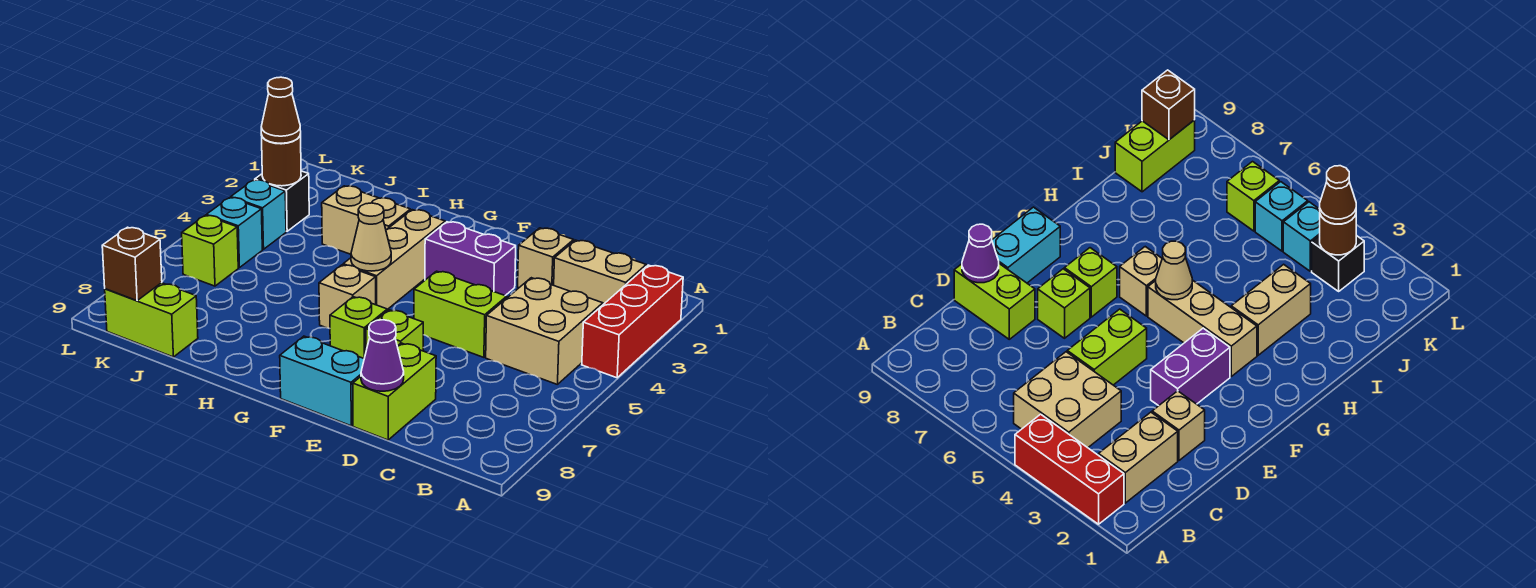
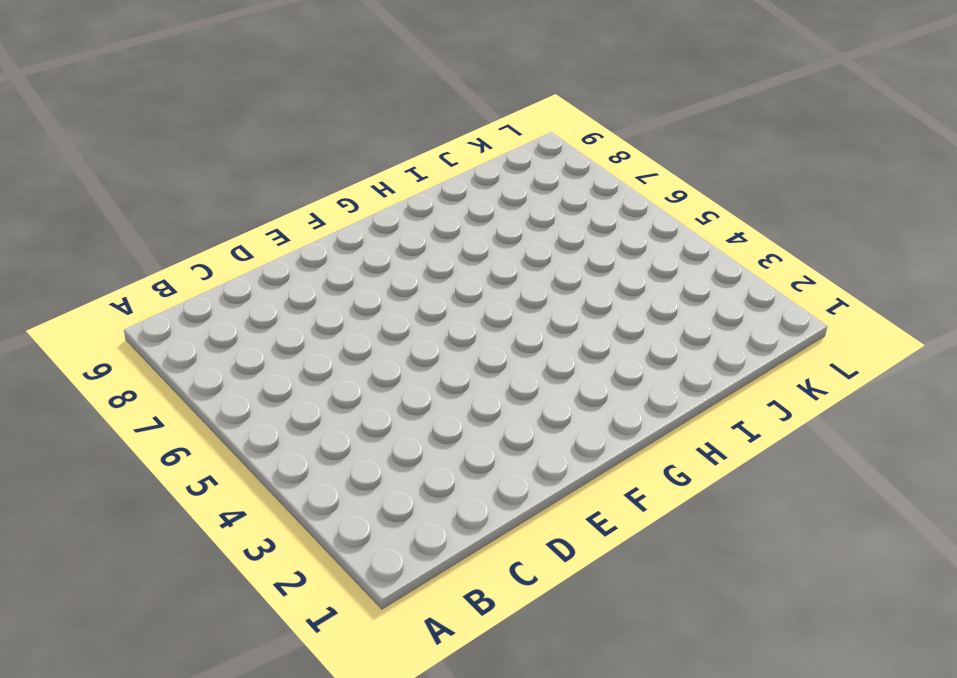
none -> red brick A2:A4 level 1
none -> tan brick B2:C2 level 1
none -> tan brick B4:C5 level 1

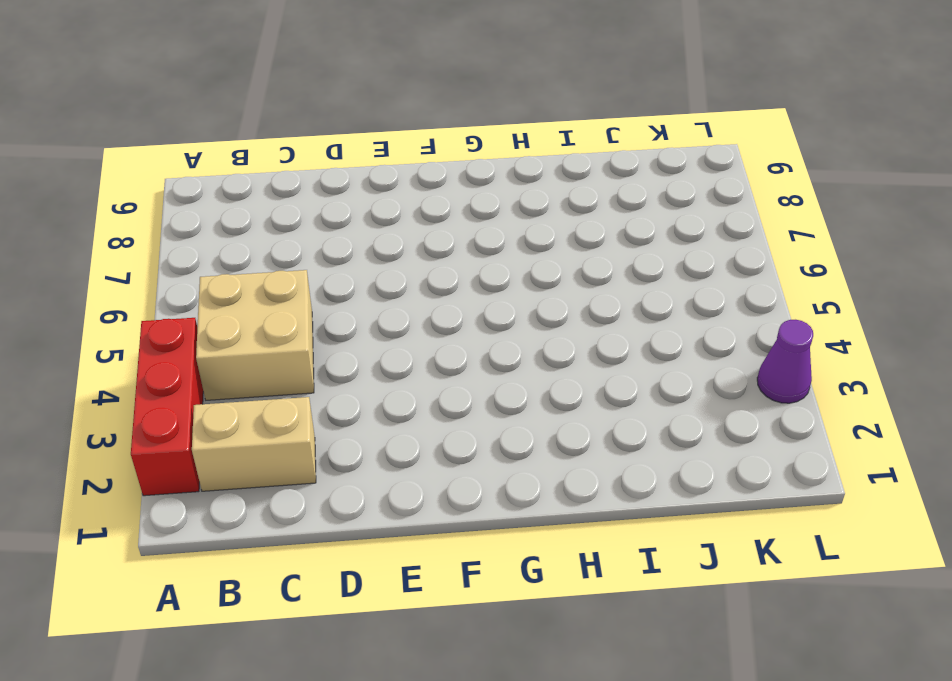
purple cone L3 level 1 -> purple cone D9 level 2
none -> tan brick D2 level 1
none -> lime brick D5:E5 level 1
none -> lime brick D8:D9 level 1

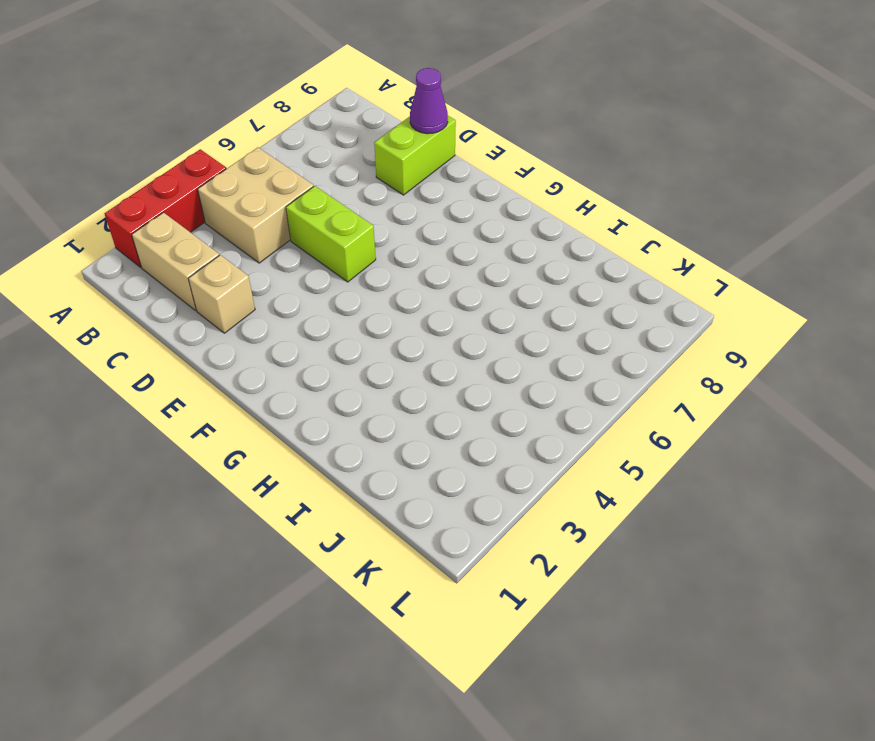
none -> purple brick E3:F3 level 1
none -> lime brick E7 level 1
none -> cyan brick E9:F9 level 1

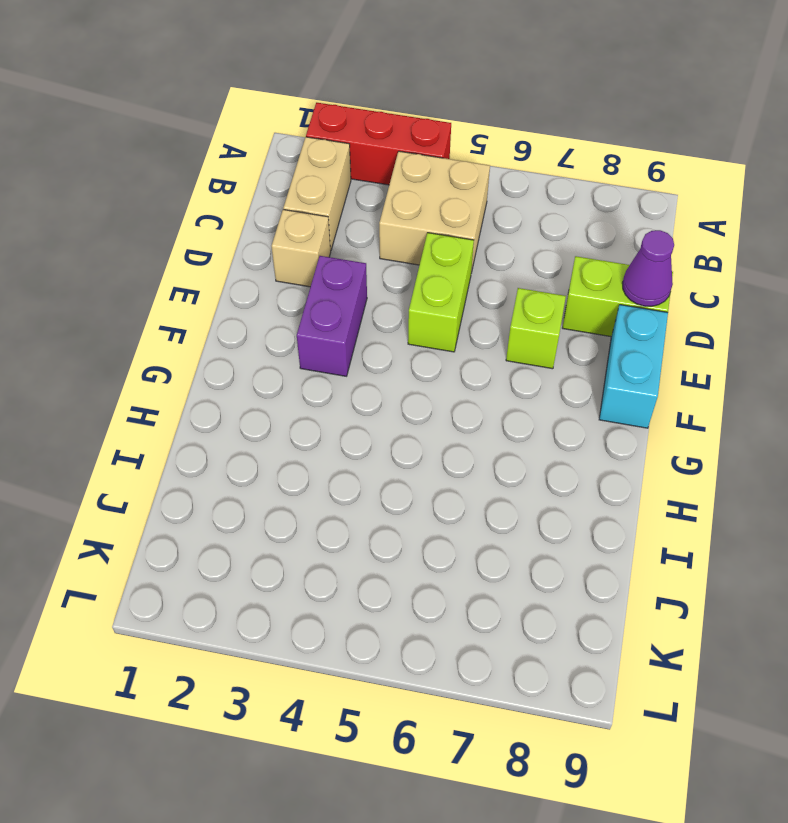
none -> lime brick F7 level 1
none -> tan brick G3:G5 level 1
none -> tan brick G6 level 1

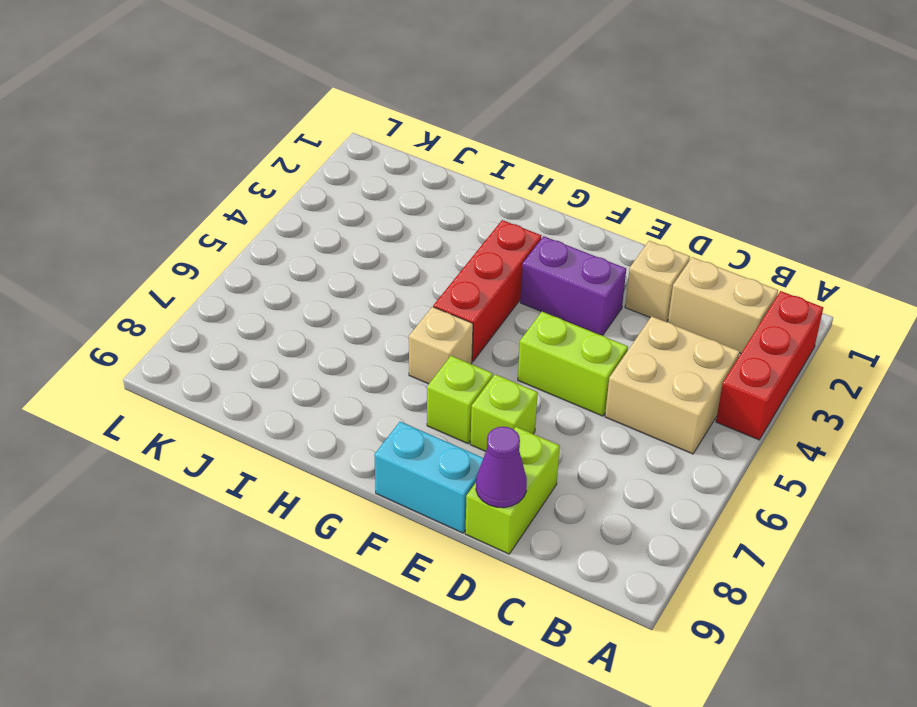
red brick G3:G5 level 1 -> tan brick G3:G5 level 1
none -> tan brick H3:I3 level 1
none -> lime brick J9:K9 level 1
none -> black brick K3 level 1

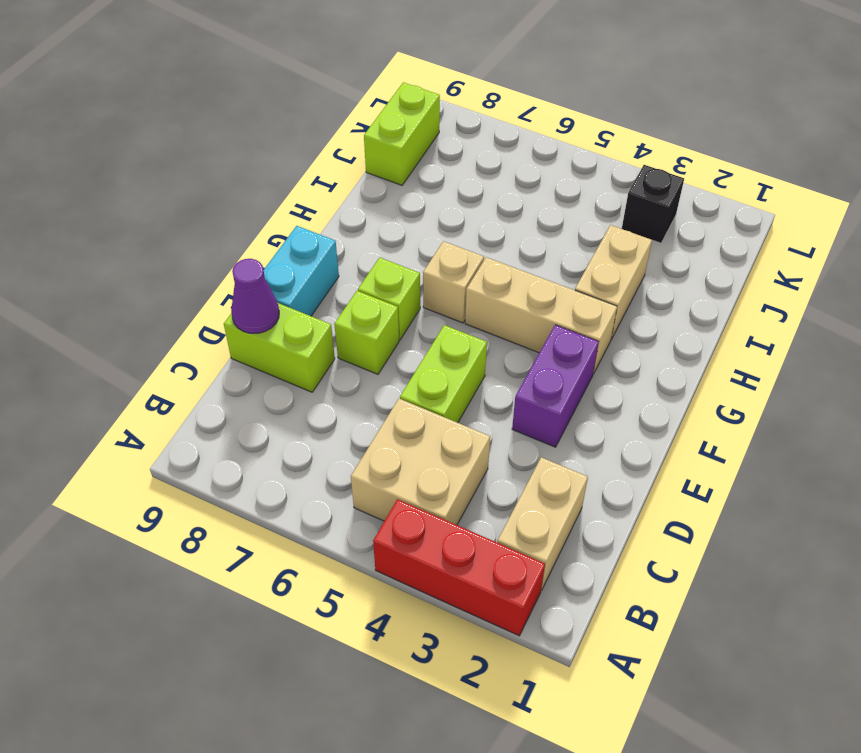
none -> tan brick D2 level 1
none -> cyan brick K4 level 1
none -> cyan brick K5 level 1

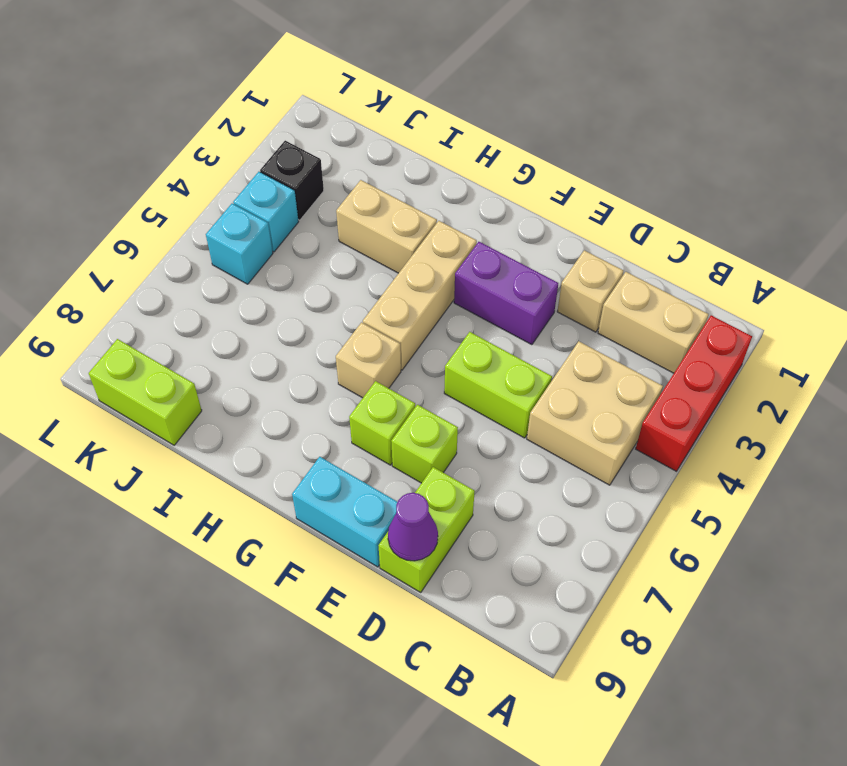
none -> lime brick K6 level 1
none -> tan cone G5 level 2
none -> brown round brick K3 level 2

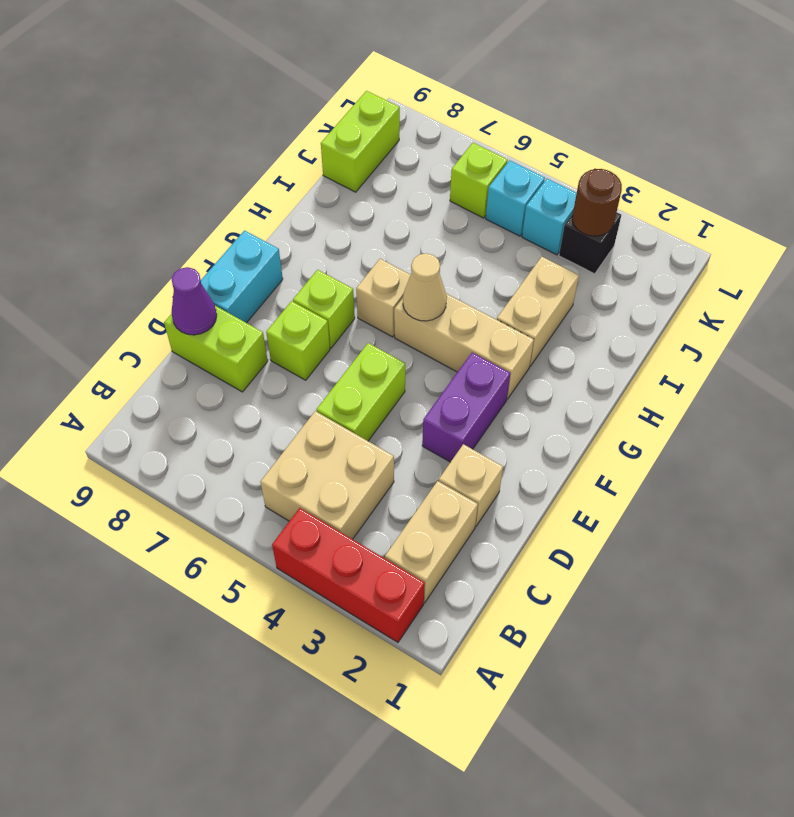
none -> brown brick K9 level 2
none -> brown cone K3 level 3

